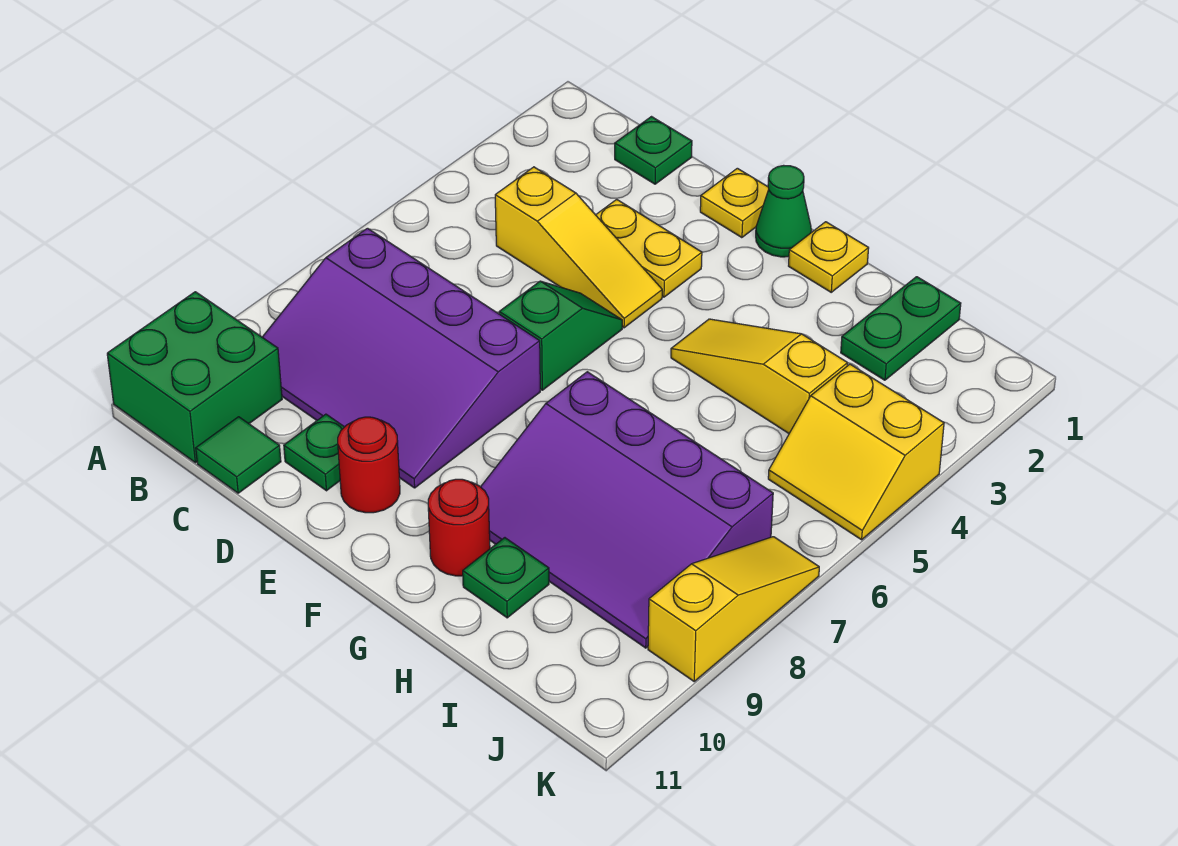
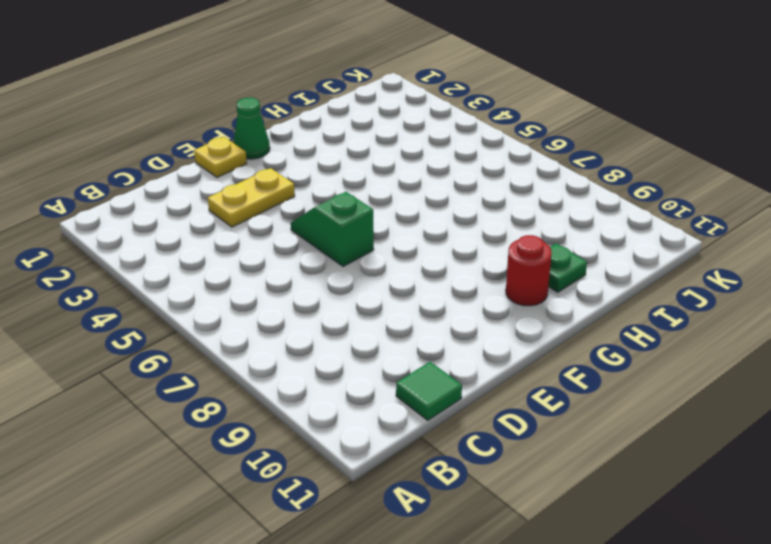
none -> green brick A10:B11 level 1
none -> purple slope B7:E9 level 1 top 7
none -> green plate C1 level 1

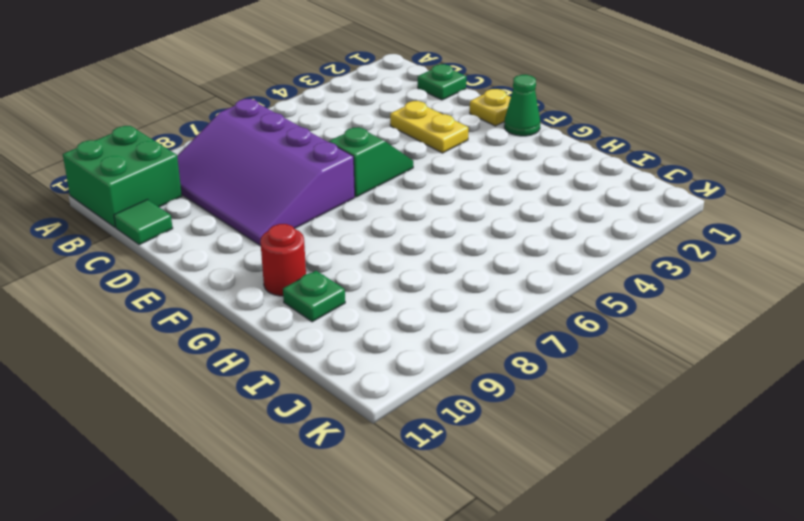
none -> yellow slope C4:E4 level 1 top C
none -> green plate D10 level 1
none -> red round brick E10 level 1

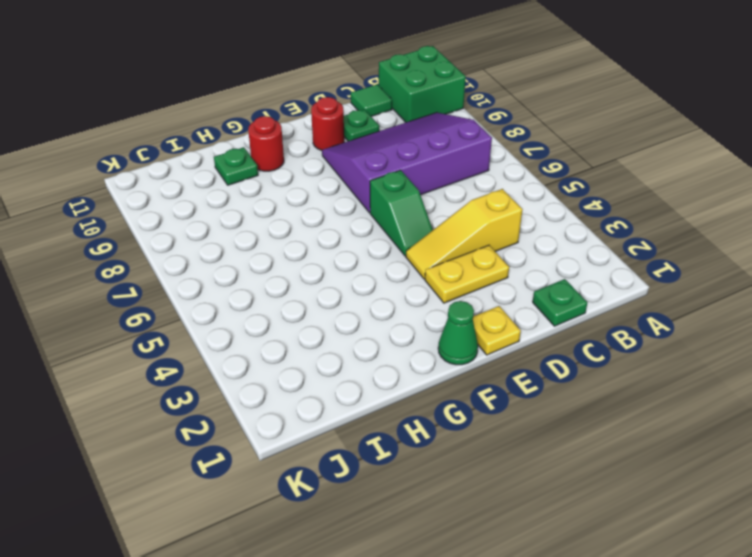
none -> yellow plate G1 level 1
none -> yellow slope G4:I4 level 1 top I
none -> purple slope G7:J9 level 1 top 7

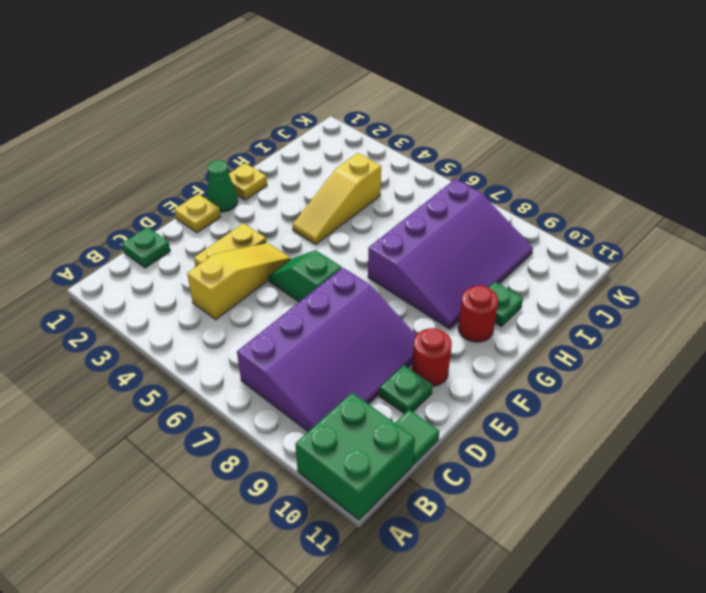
none -> green plate I1:I2 level 1
none -> yellow slope J4:K5 level 1 top 4
none -> yellow slope K7:K9 level 1 top 9

